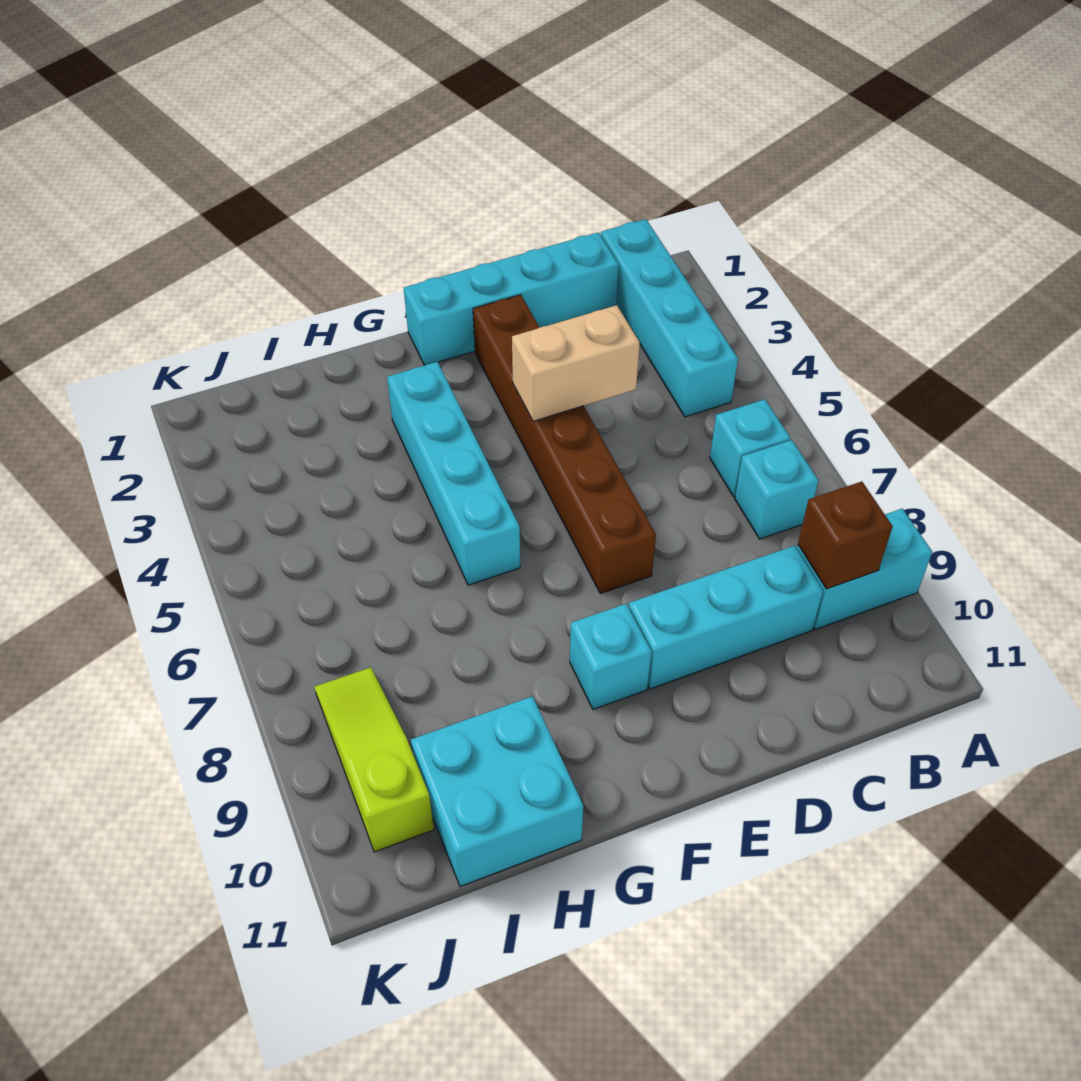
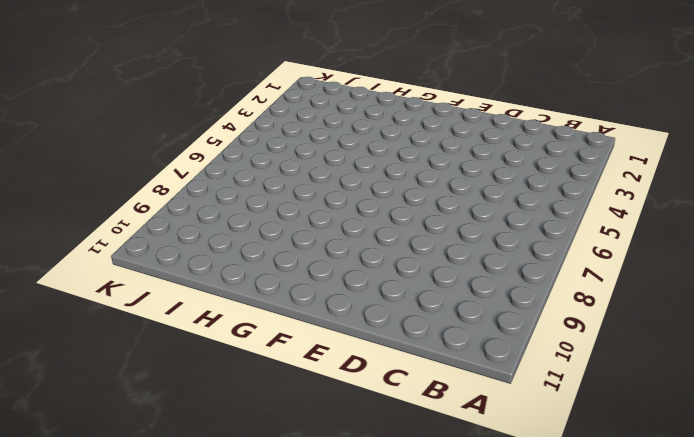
none -> cyan brick A9:B9 level 1
none -> cyan brick B1:B4 level 1
none -> cyan brick B6 level 1

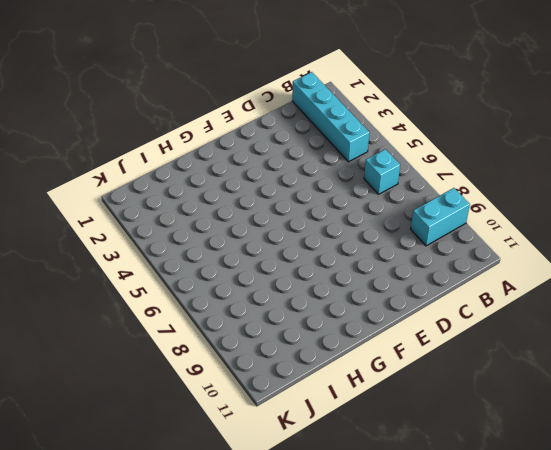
none -> cyan brick B7 level 1
none -> cyan brick C1:F1 level 1
none -> cyan brick C9:E9 level 1

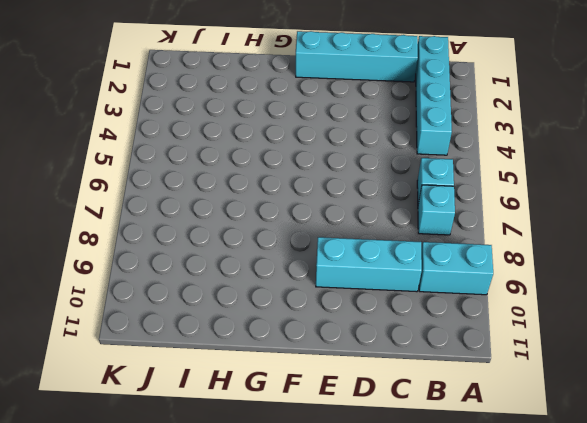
none -> brown brick E2:E7 level 1
none -> cyan brick F9 level 1
none -> cyan brick G3:G6 level 1

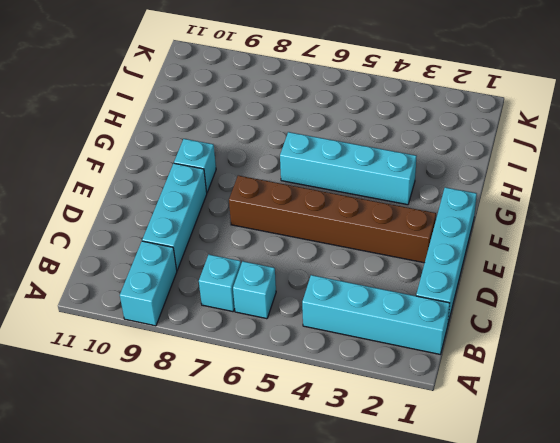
none -> cyan brick H10:I11 level 1
none -> lime slope J8:J10 level 1 top 10
none -> brown brick B9 level 2

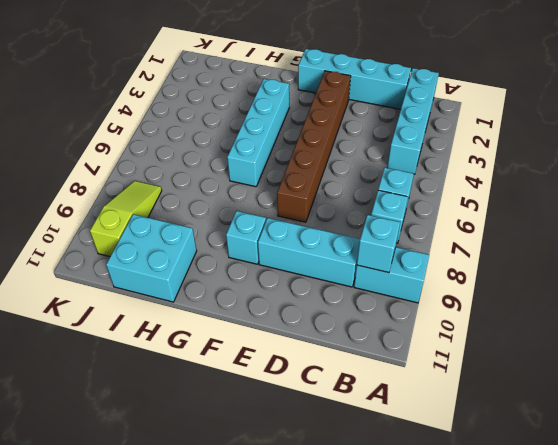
cyan brick B9 level 2 -> brown brick B9 level 2
none -> tan brick D4:E4 level 2

